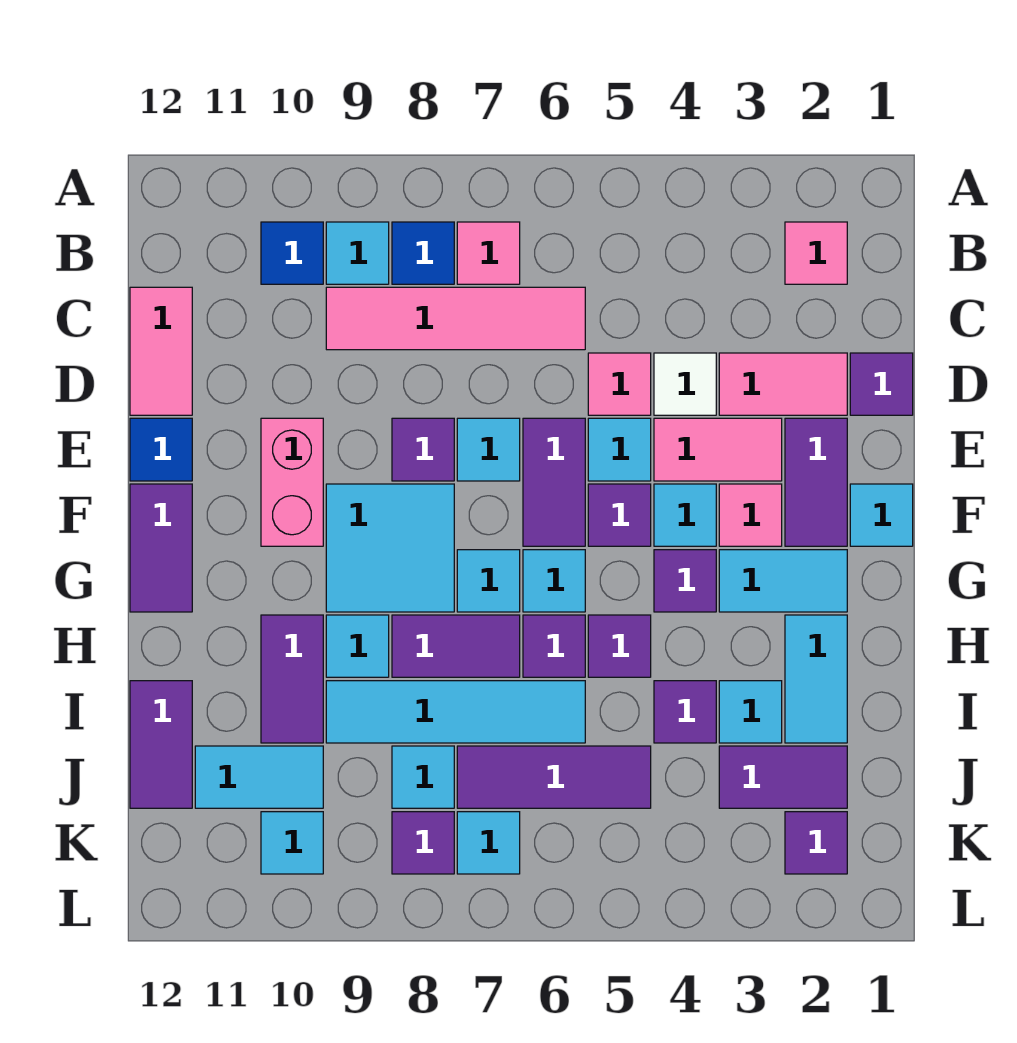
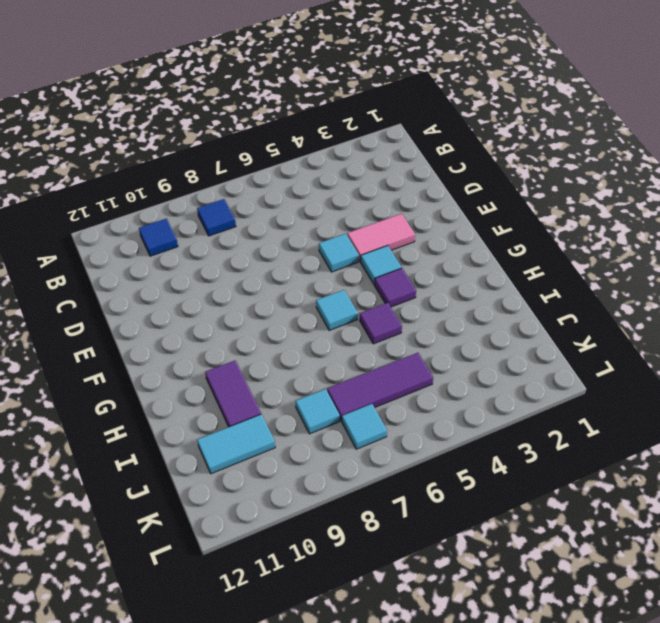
none -> pink tile B2 level 1
none -> pink tile B7 level 1
none -> cyan tile B9 level 1
none -> pink tile C6:C9 level 1

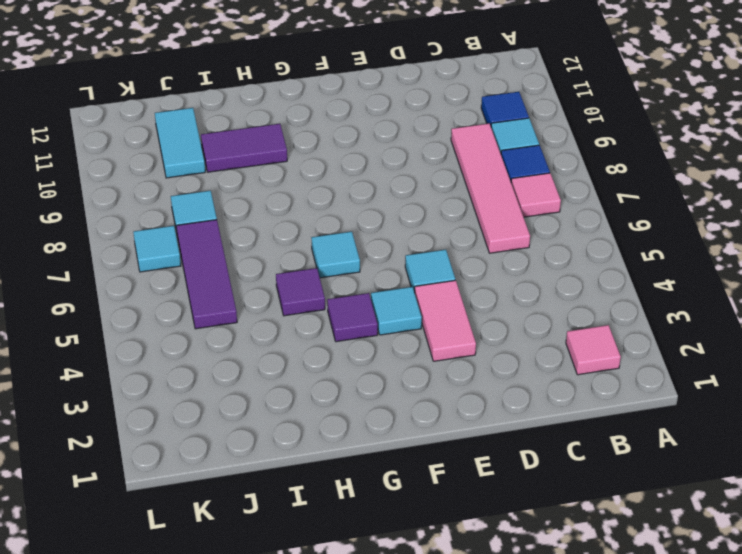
none -> pink tile C12:D12 level 1
none -> purple tile D1 level 1
none -> pink tile D2:D3 level 1
none -> white tile D4 level 1

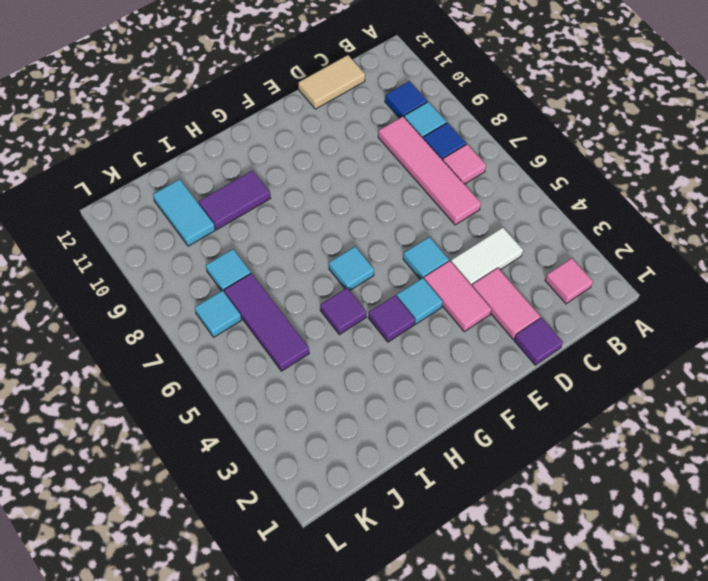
white tile C4:D4 level 1 -> white tile D4 level 1
tan tile C12:D12 level 1 -> pink tile C12:D12 level 1
none -> pink tile D5 level 1
none -> purple tile E2:F2 level 1
none -> purple tile E6:F6 level 1
none -> cyan tile E7 level 1

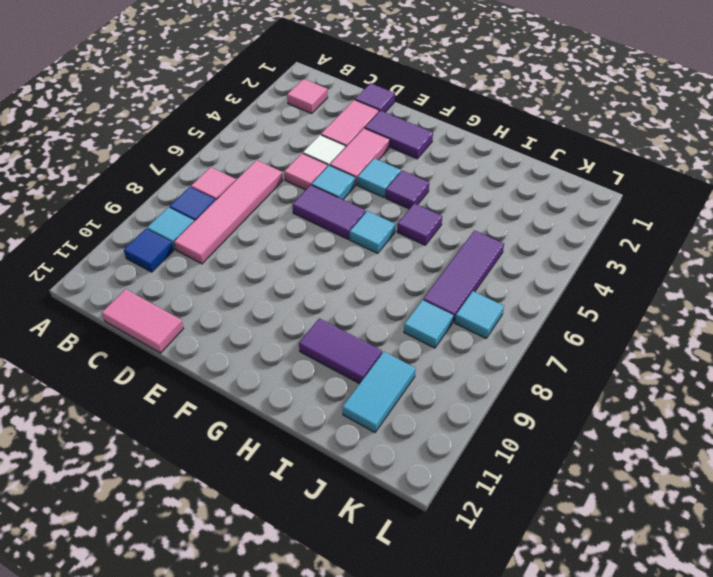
none -> cyan tile E7 level 1
none -> purple tile E8 level 1
none -> pink brick E10:F10 level 1
none -> blue tile E12 level 1

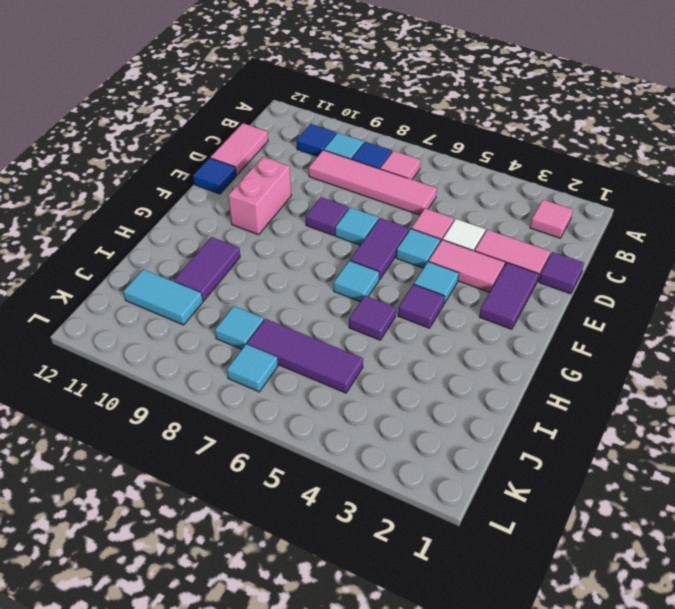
none -> cyan tile F1 level 1
none -> pink tile F3 level 1
none -> purple tile F5 level 1
none -> cyan tile F8:G9 level 1

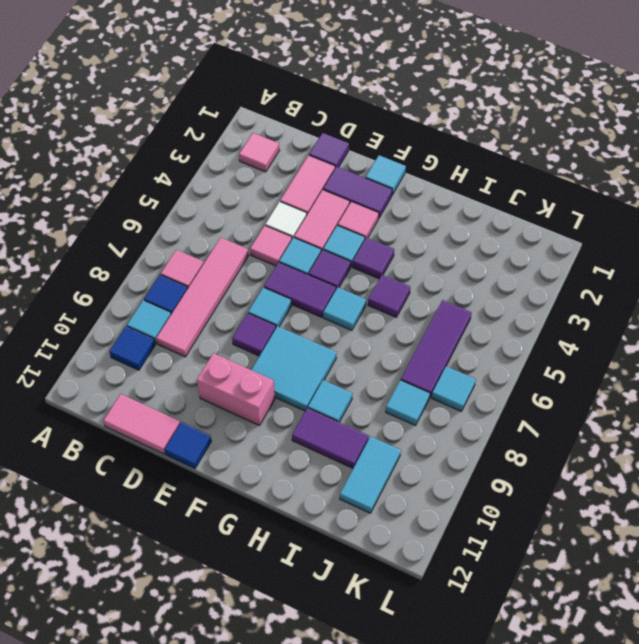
none -> purple tile F12:G12 level 1
none -> cyan tile G2:G3 level 1
none -> cyan tile G7 level 1
none -> cyan tile H2:I2 level 1

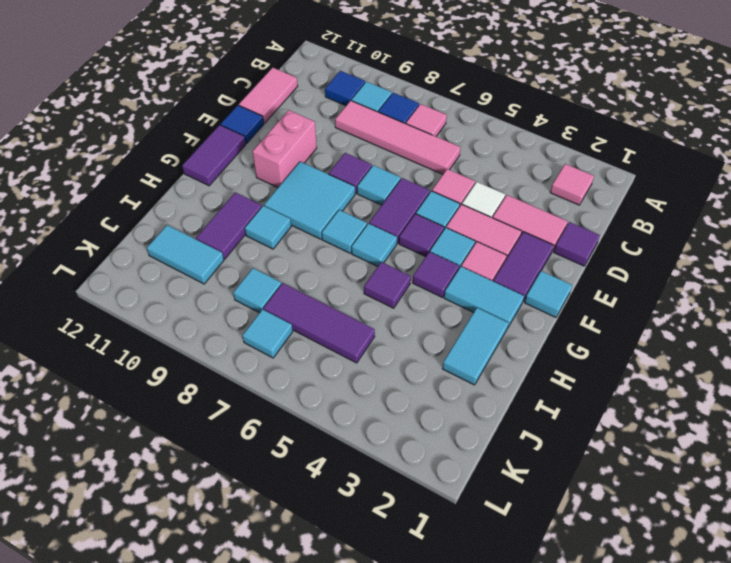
none -> purple tile H6 level 1
none -> purple tile H7:H8 level 1
none -> cyan tile I3 level 1
none -> purple tile I4 level 1

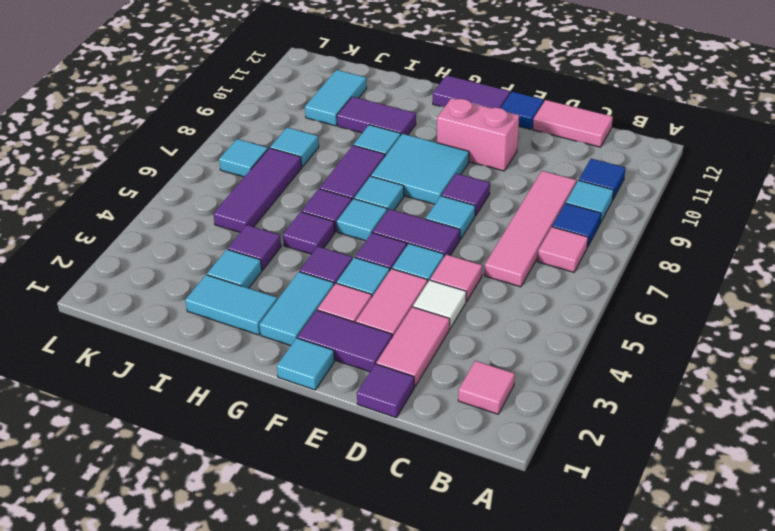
none -> cyan tile I6:I9 level 1
none -> purple tile I12:J12 level 1
none -> purple tile J2:J3 level 1
none -> purple tile K2 level 1

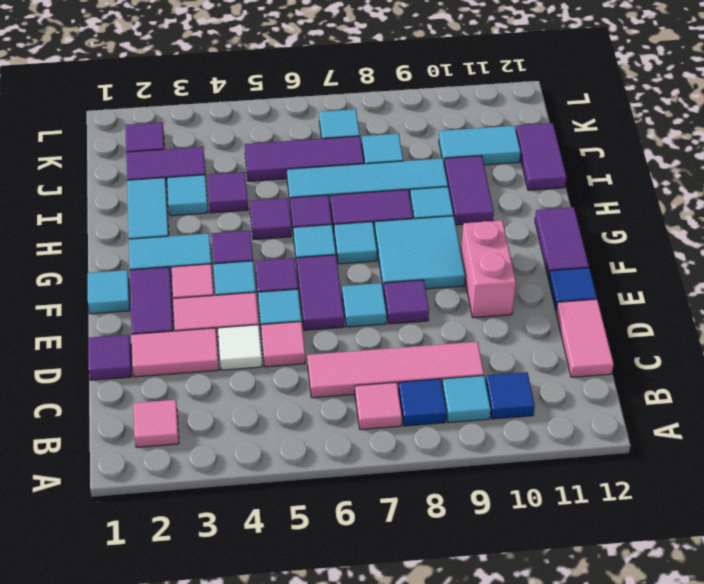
none -> purple tile K8 level 1
none -> cyan tile K10 level 1

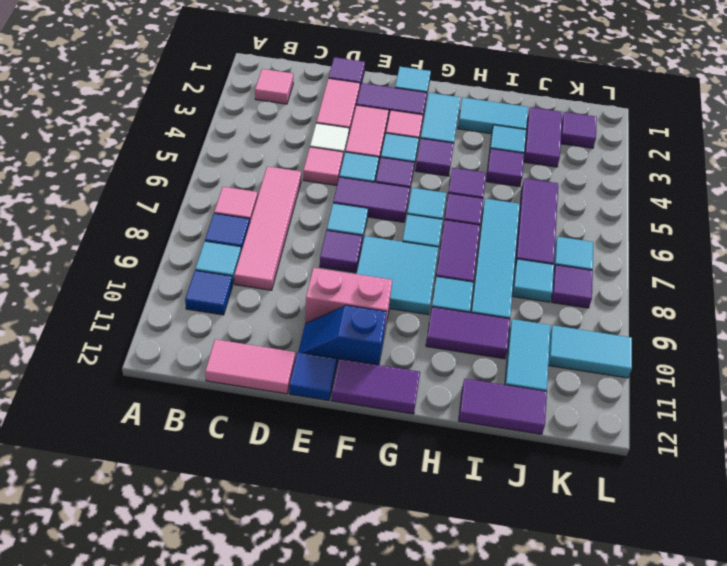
blue slope E11:F11 level 1 top F -> none
cyan tile K10:L10 level 1 -> cyan tile K10 level 1

